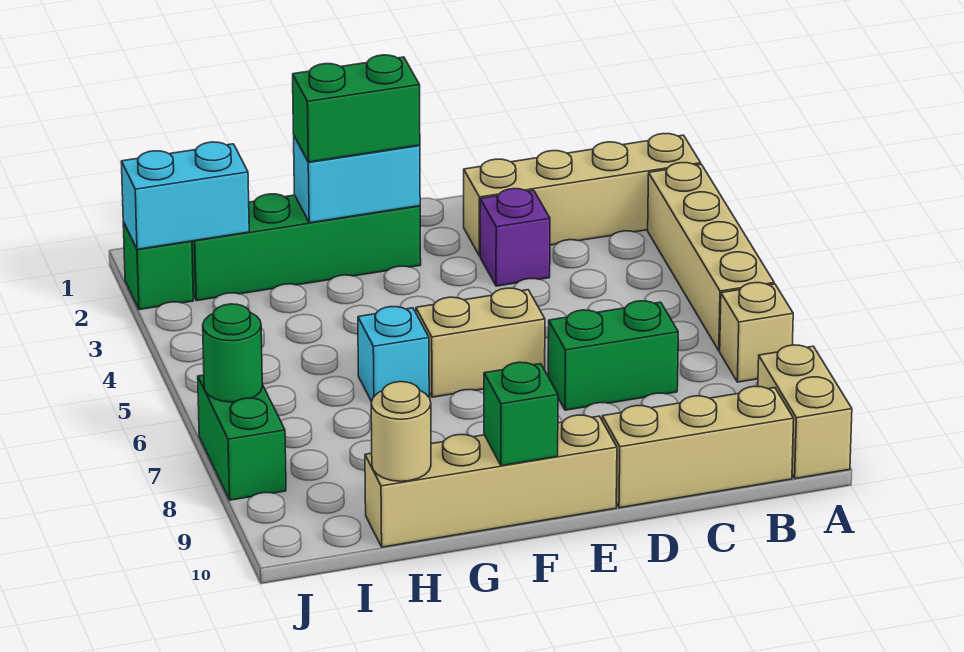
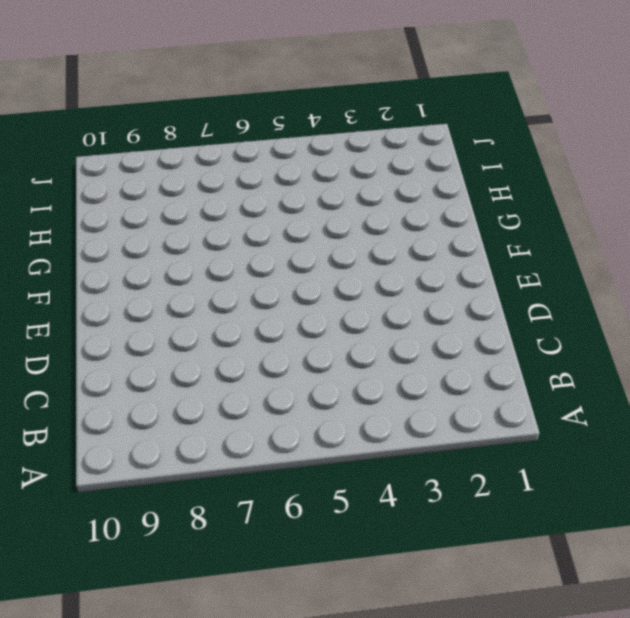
none -> tan brick A2:D2 level 1
none -> tan brick A3:A6 level 1
none -> tan brick A7 level 1

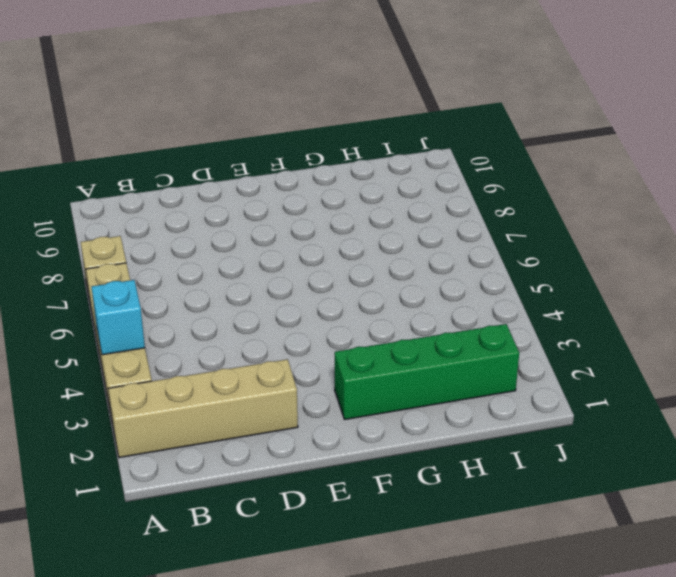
cyan brick A4 level 2 -> cyan brick G6 level 1
none -> tan brick A9:A10 level 1
none -> tan brick B10:D10 level 1
none -> green brick C7:D7 level 1

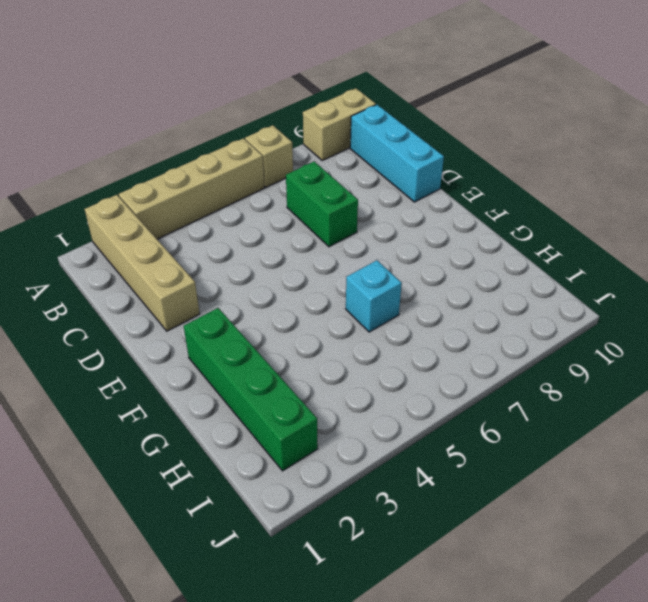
cyan brick B10:D10 level 1 -> tan brick B10:D10 level 1
none -> purple brick D3 level 1
none -> tan brick E6:F6 level 1
none -> tan brick E10:H10 level 1

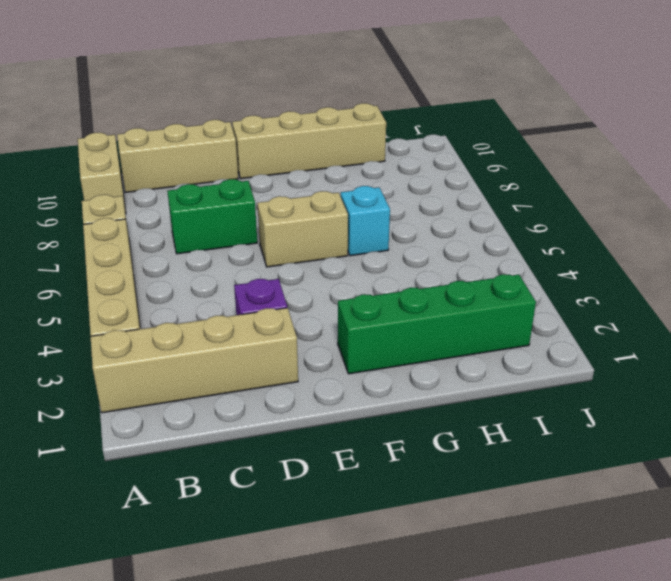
none -> green brick J2 level 1
none -> green brick J7:J8 level 1
none -> cyan brick F2:G2 level 2

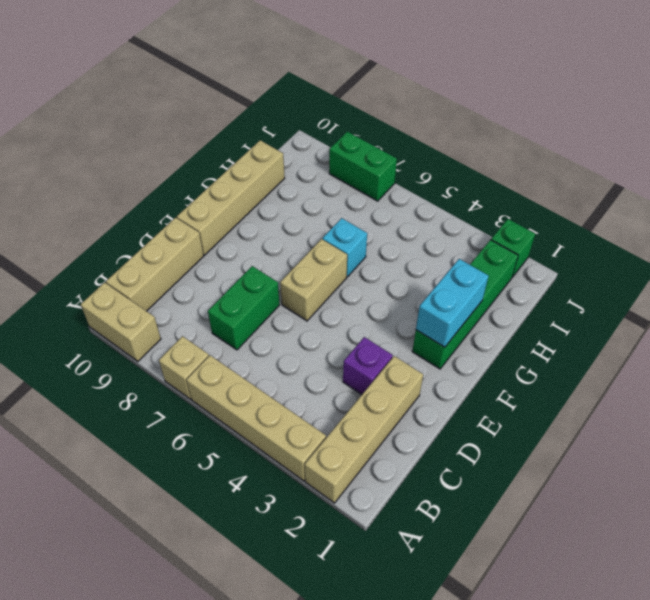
none -> green brick F10 level 2
none -> tan round brick H10 level 2
none -> cyan brick I2:J2 level 2

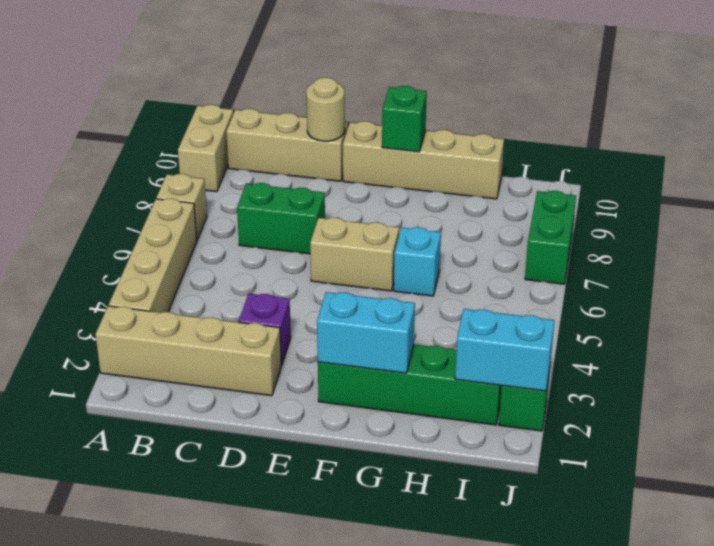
tan round brick D10 level 2 -> tan round brick H10 level 2
none -> green round brick J7 level 2
none -> green brick F2:G2 level 3

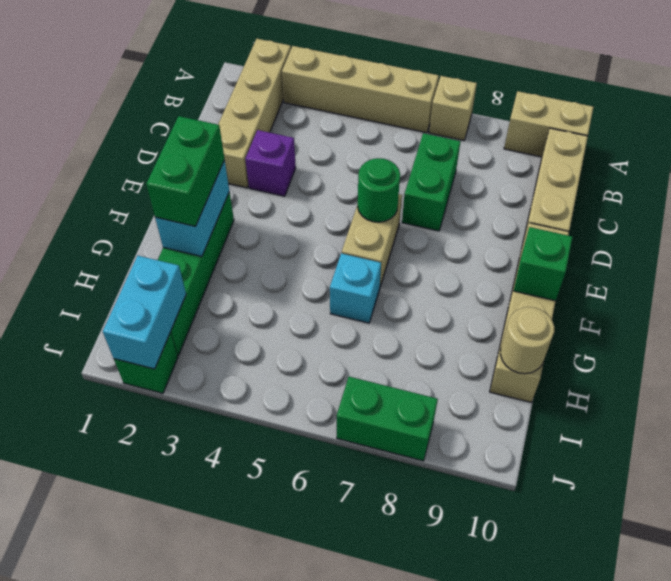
green round brick E6 level 2 -> green round brick J7 level 2

